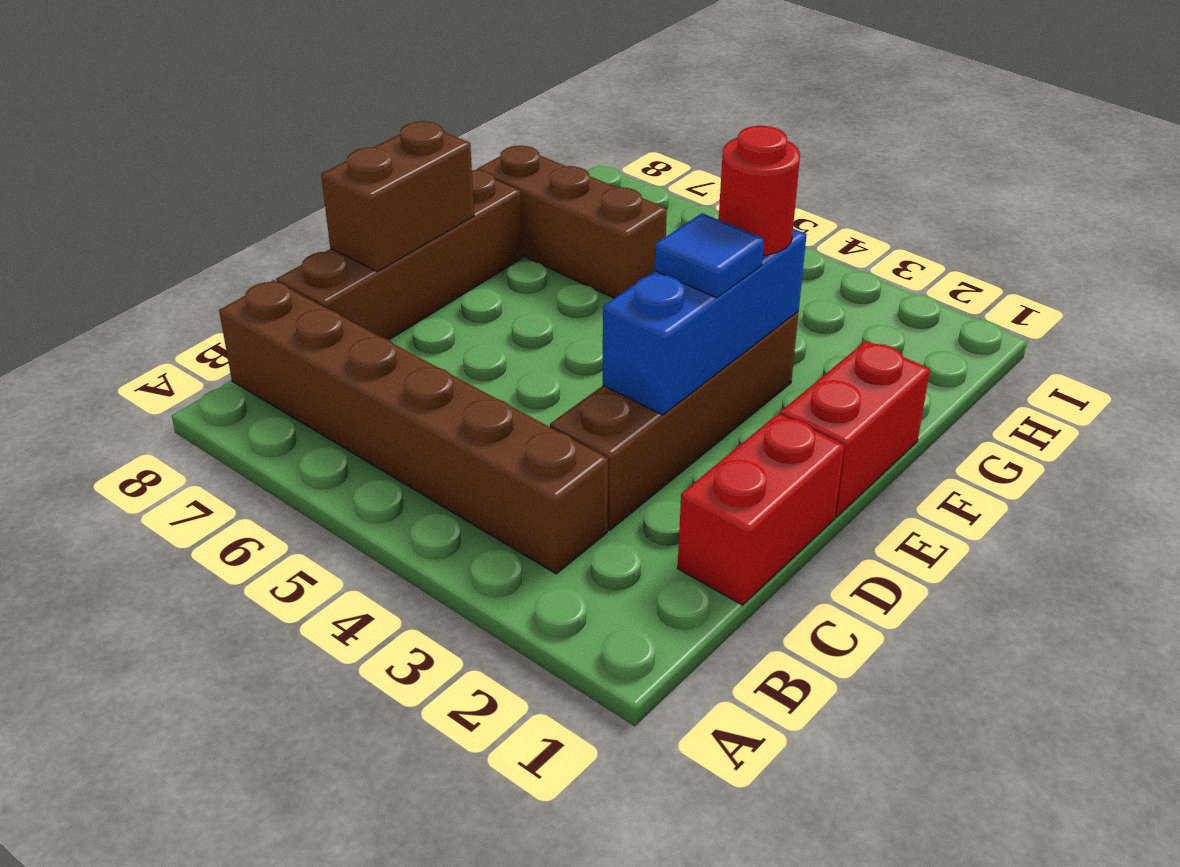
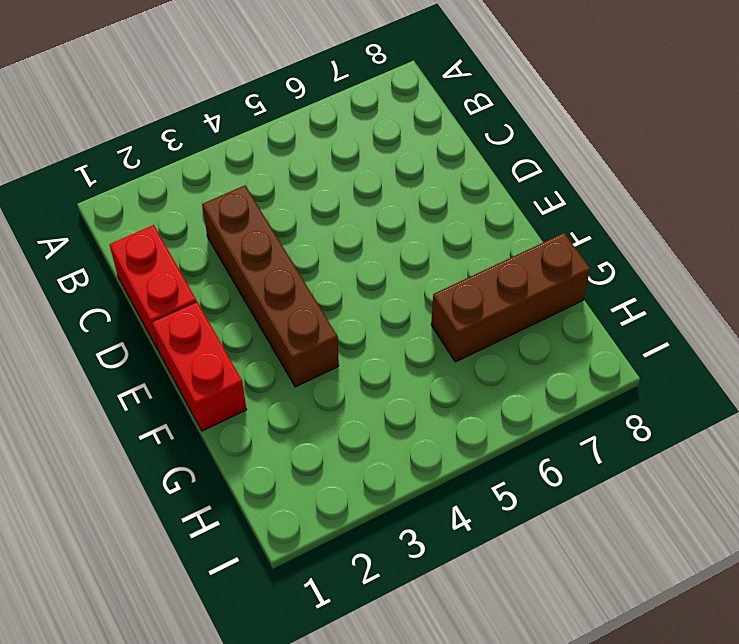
none -> brown brick B3:B8 level 1
none -> brown brick C8:F8 level 1

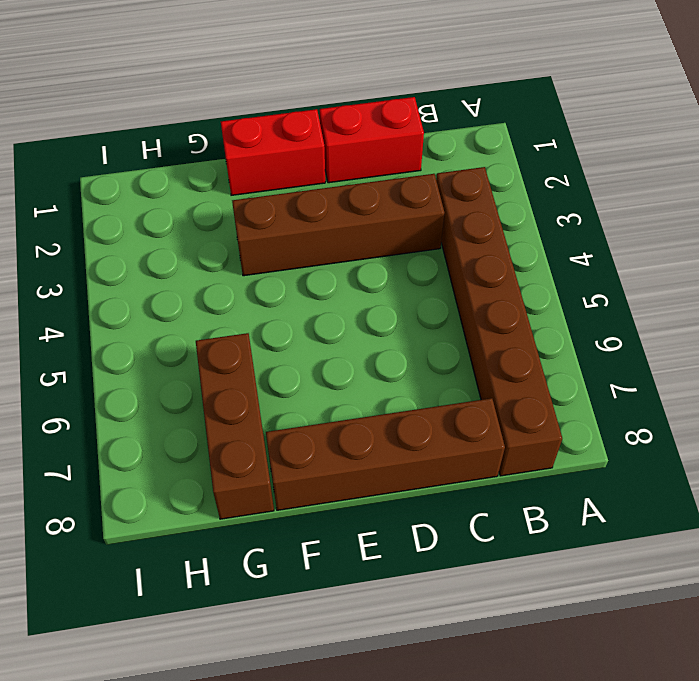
none -> blue brick D3:F3 level 2
none -> brown brick D8:E8 level 2

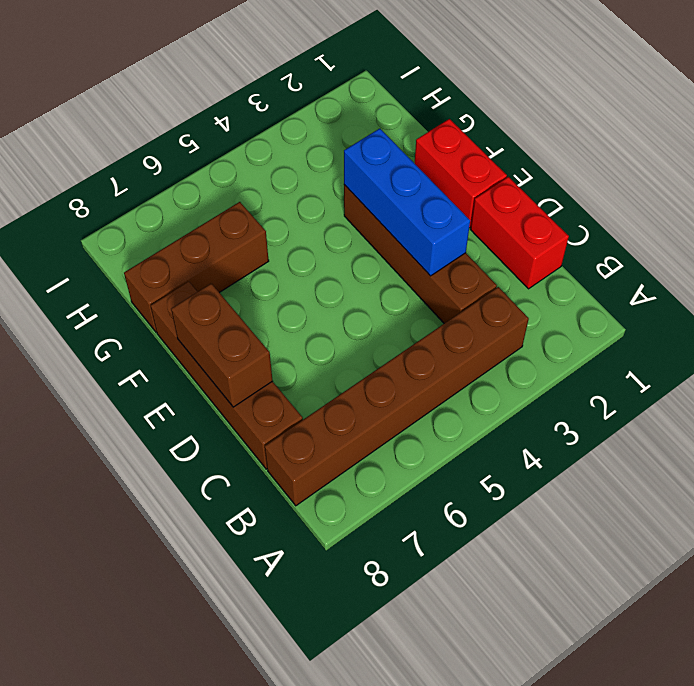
none -> blue tile E3 level 3
none -> red round brick F3 level 3

